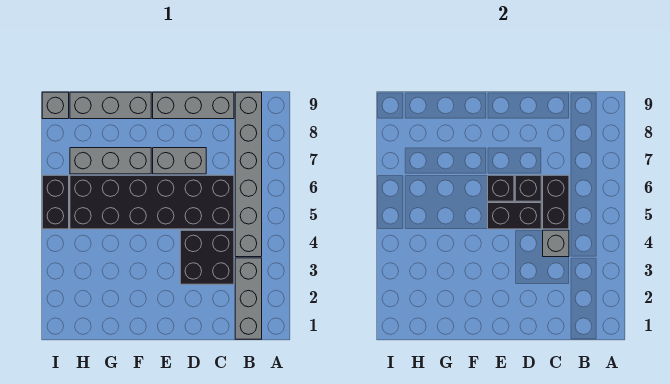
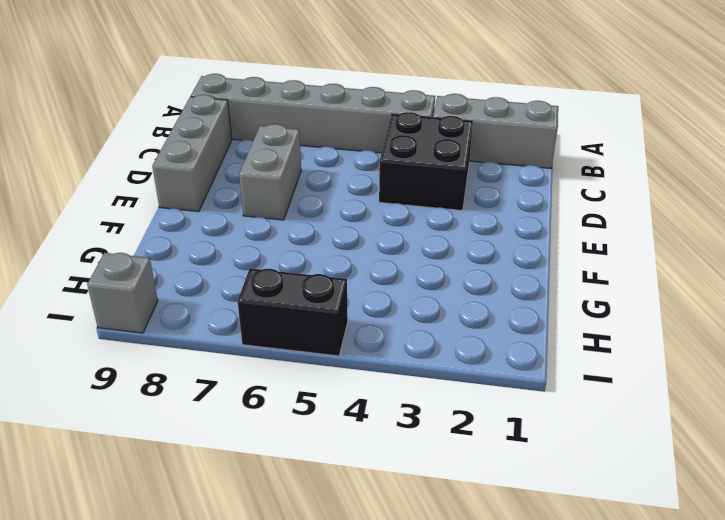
none -> black brick C5:H6 level 1
none -> grey brick F7:H7 level 1
none -> grey brick F9:H9 level 1

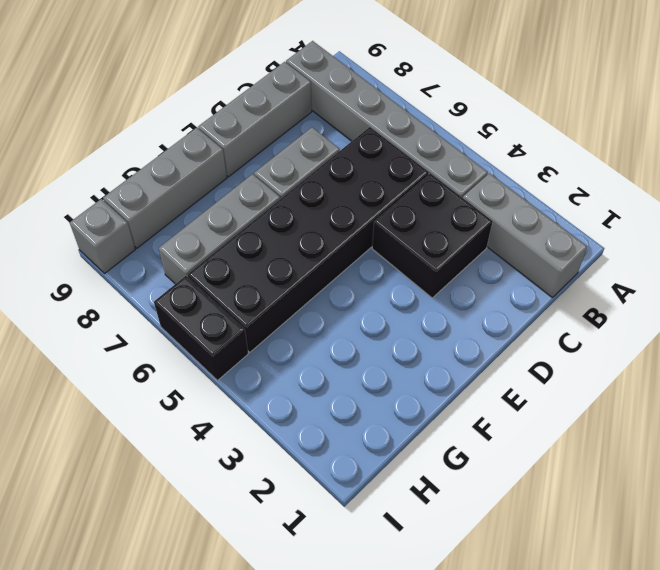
none -> grey brick C4 level 2
none -> black brick C5:C6 level 2
none -> black brick D5:E5 level 2

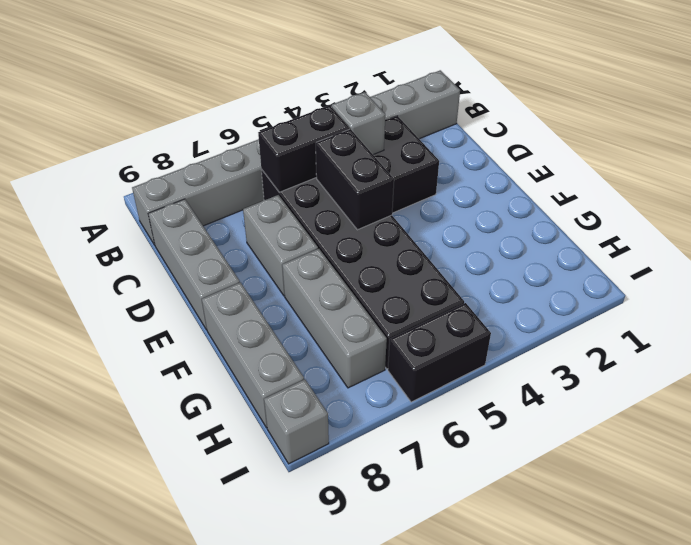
none -> black brick D6 level 2
none -> black brick E6 level 2

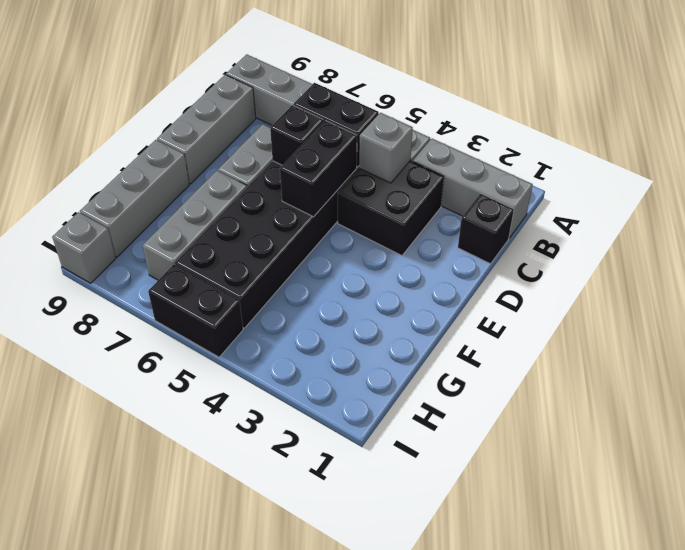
black brick C1 level 1 -> black brick E6 level 2

